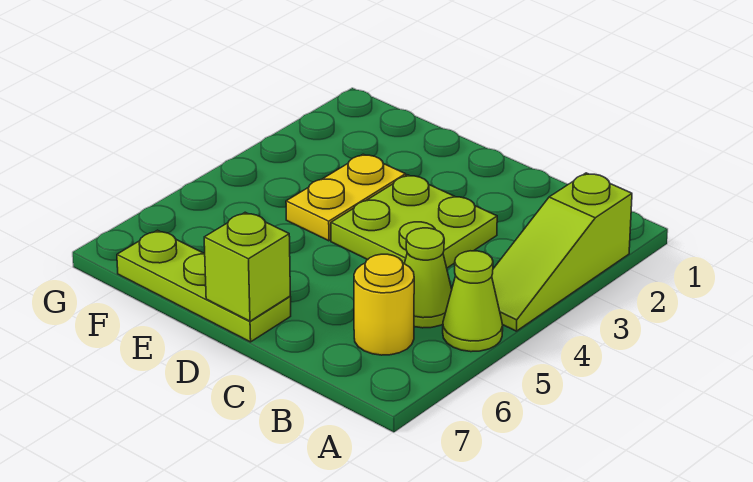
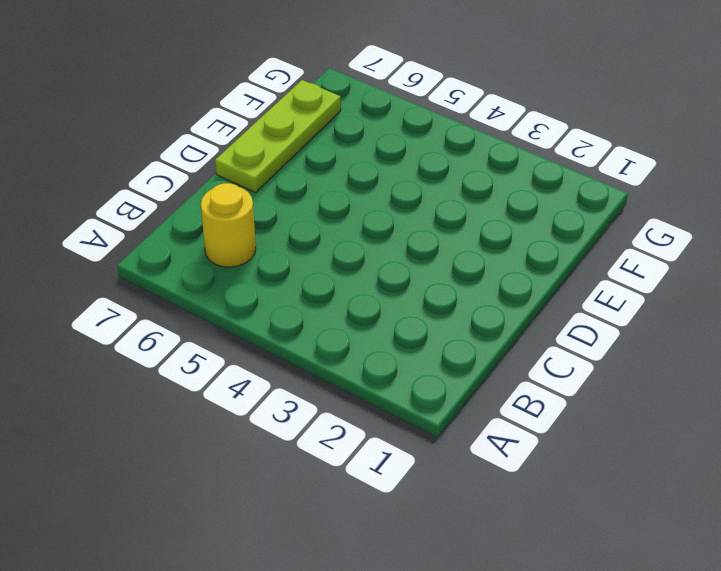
none -> lime slope A2:A4 level 1 top 2
none -> lime cone A5 level 1

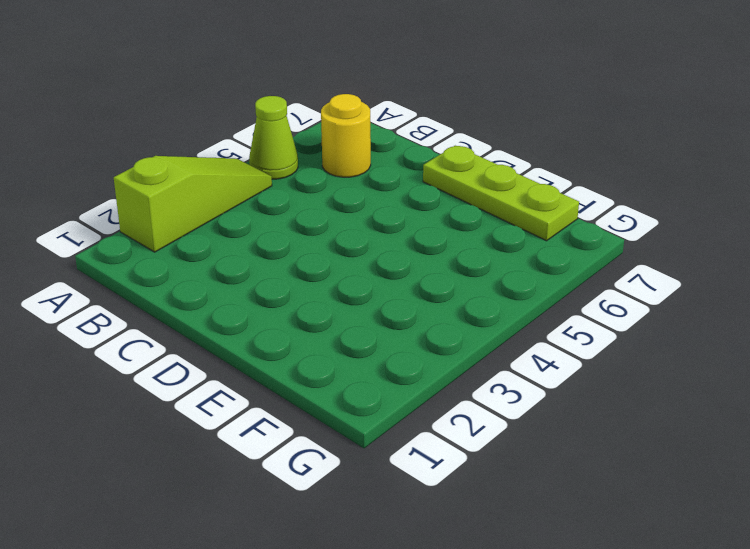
none -> lime cone B5 level 1
none -> lime plate C3:D4 level 1

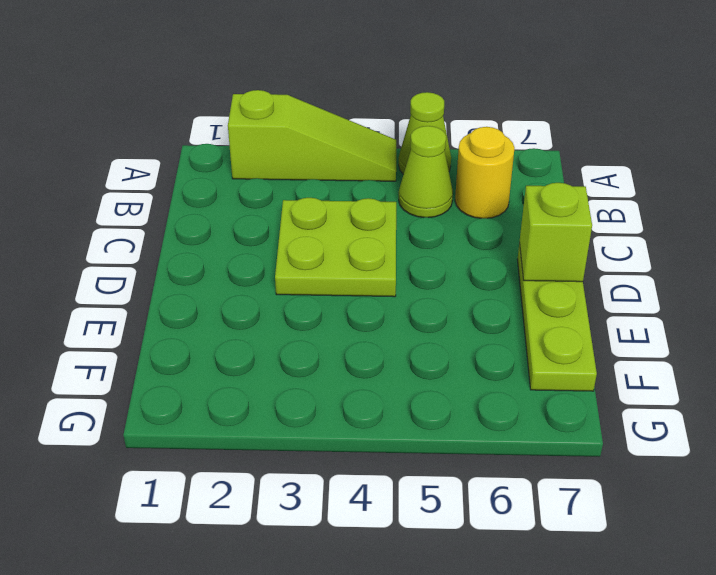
none -> yellow plate E3:E4 level 1

